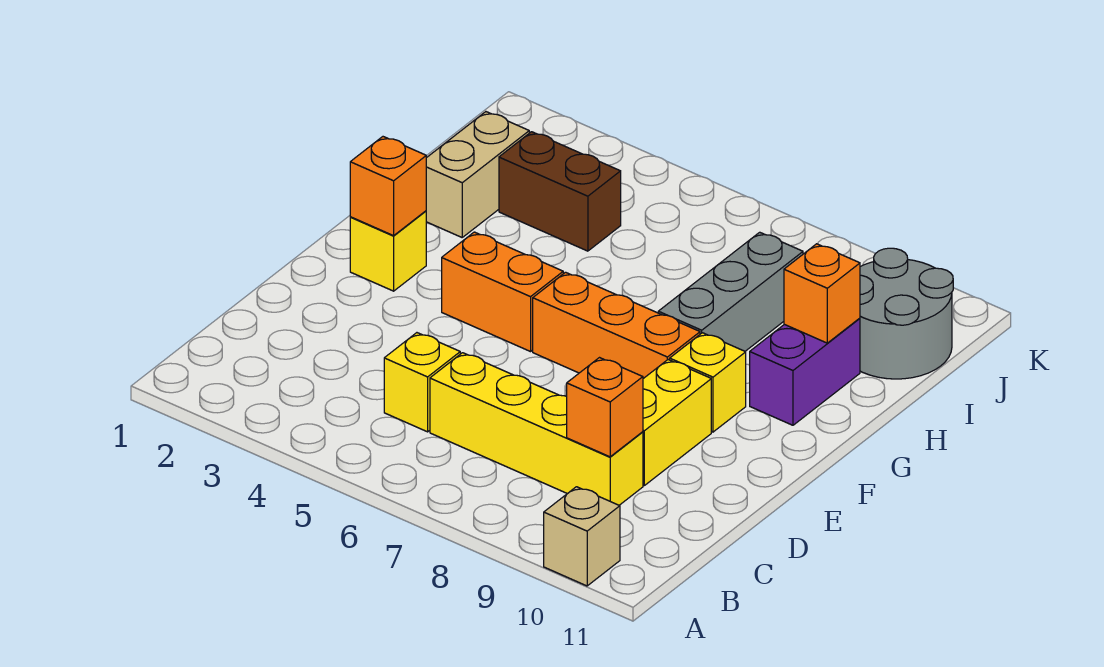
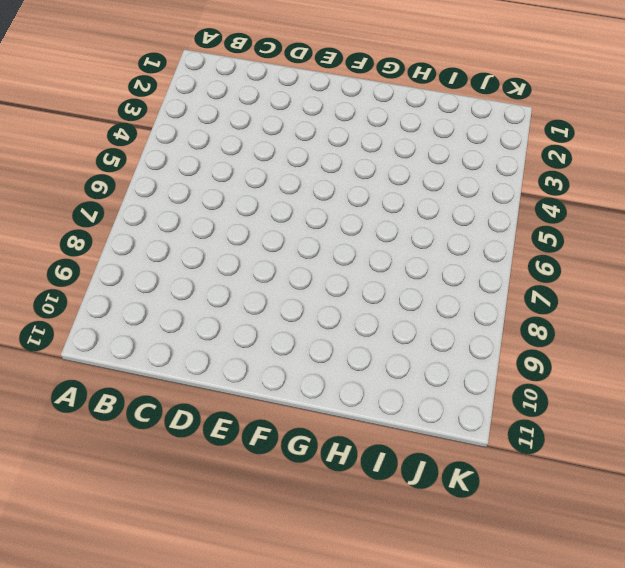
none -> tan brick A10 level 1
none -> yellow brick C5 level 1
none -> yellow brick C6:C9 level 1

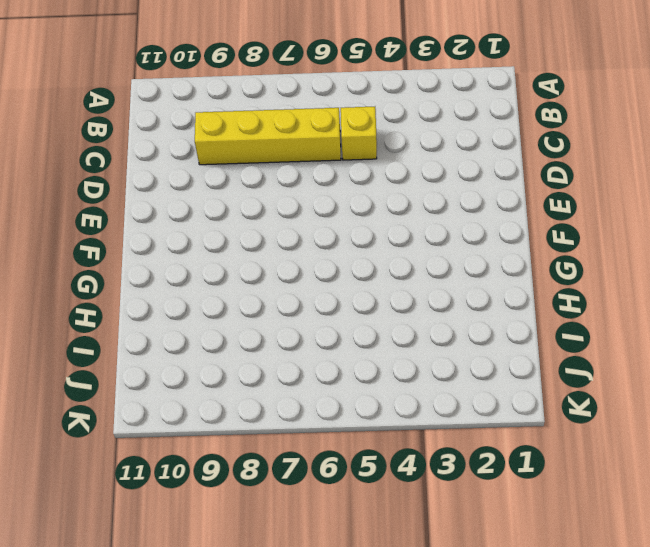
none -> tan brick A10 level 1
none -> yellow brick D9:E9 level 1
none -> yellow brick F2 level 1

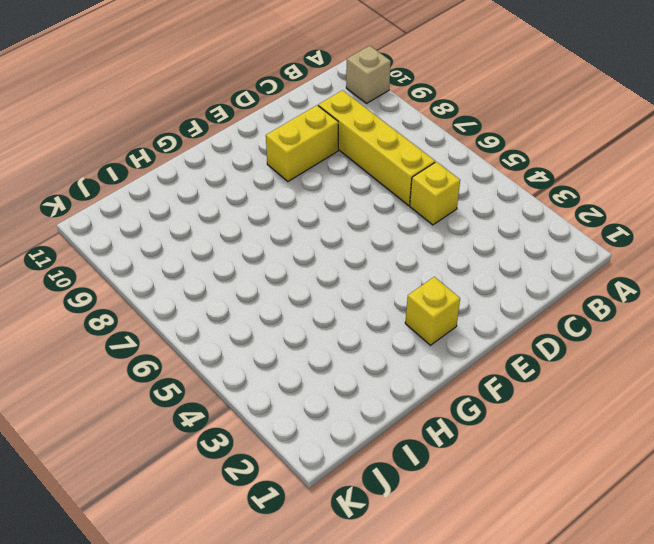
none -> orange brick F4:F5 level 1
none -> orange brick F6:F8 level 1
none -> yellow brick F9 level 1

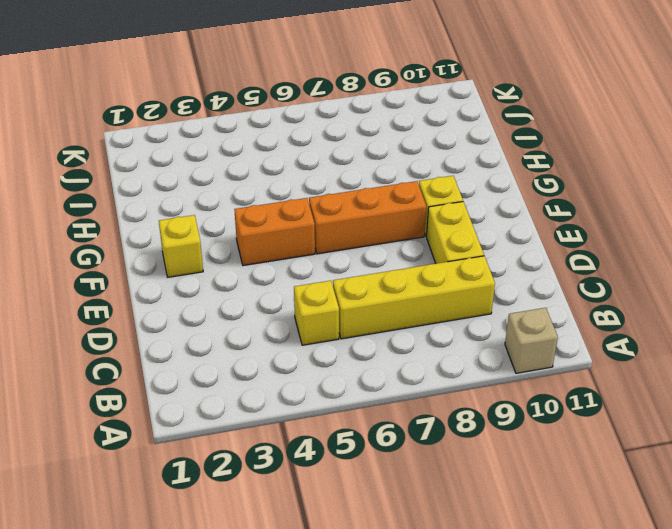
none -> grey brick G8:I8 level 1
none -> purple brick G10:H10 level 1
none -> tan brick H2:I2 level 1

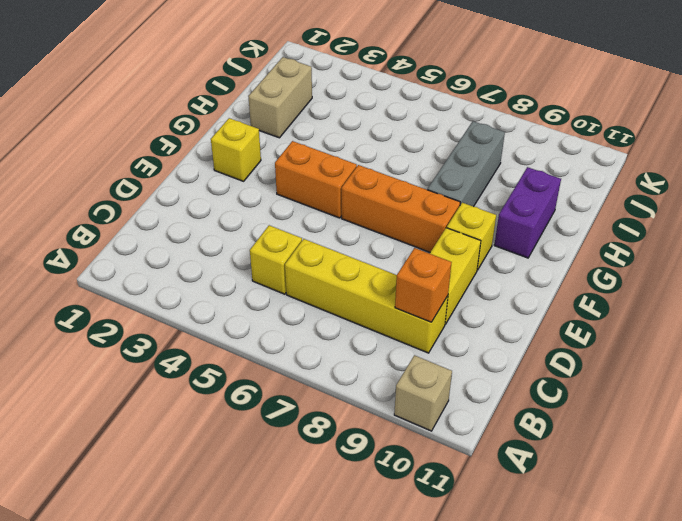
none -> brown brick I3:I4 level 1
none -> grey round brick I10:J11 level 1
none -> orange brick F2 level 2

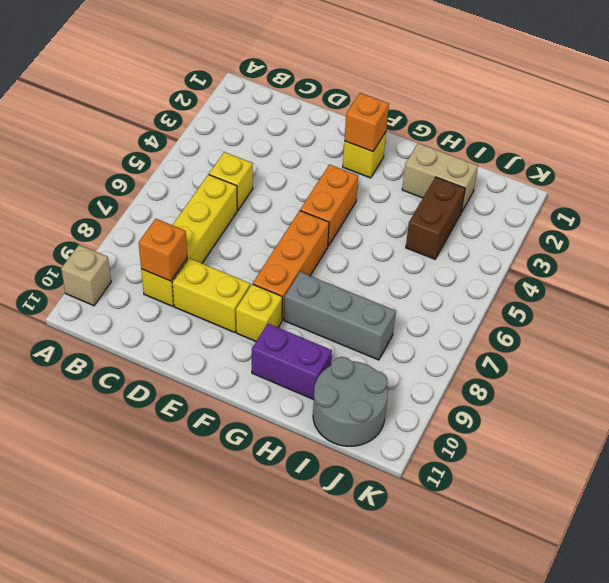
none -> orange brick H10 level 2

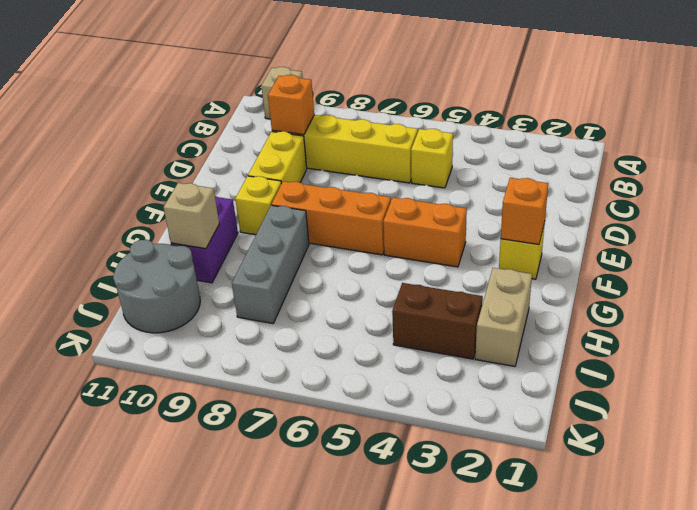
tan brick H10 level 2 -> orange brick H10 level 2

